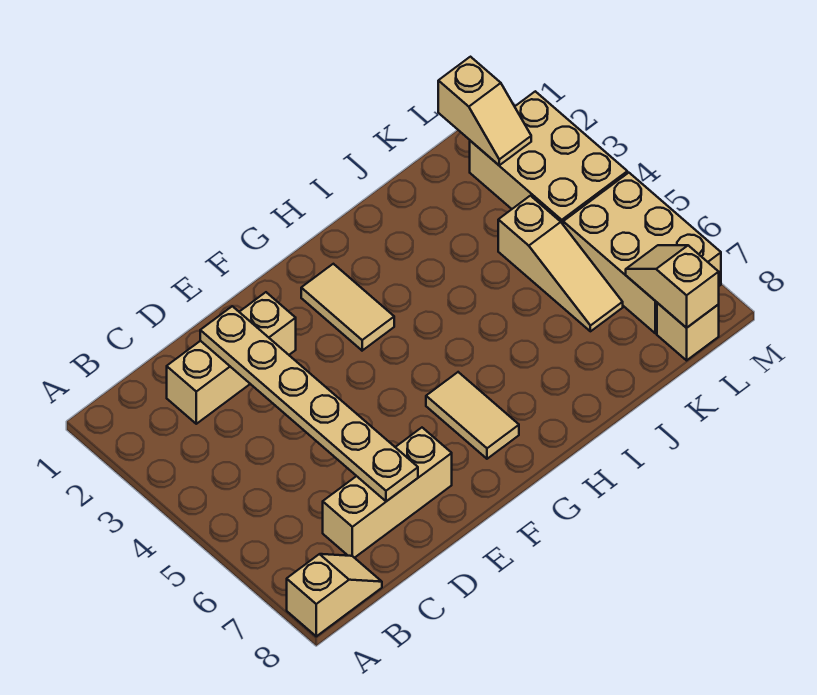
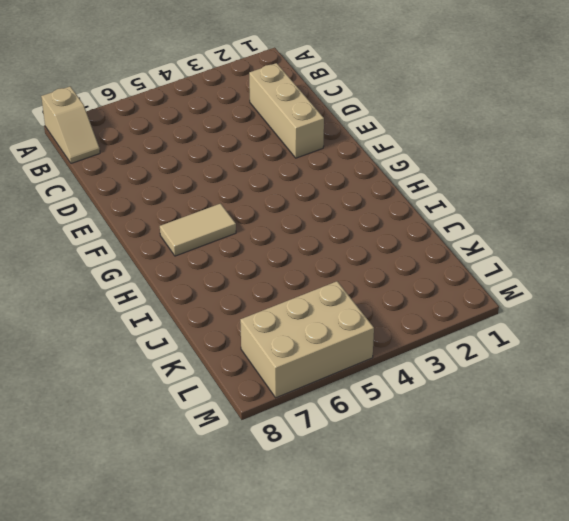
none -> tan brick C7:E7 level 1
none -> tan tile G2:G3 level 1
none -> tan slope K4:K6 level 1 top 4

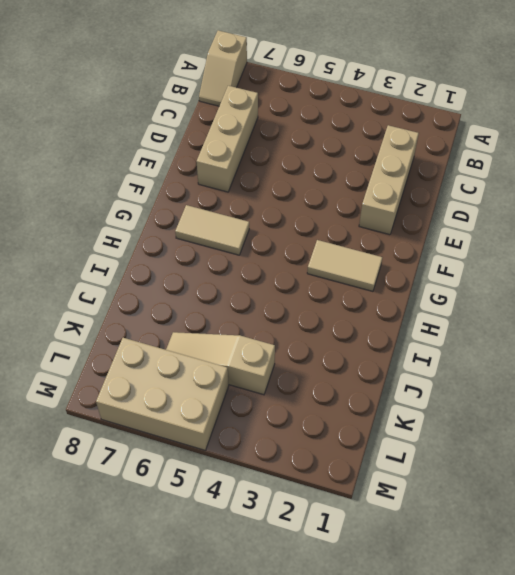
none -> tan brick L2:M4 level 1
none -> tan brick L8 level 1
none -> tan plate D2:D7 level 2

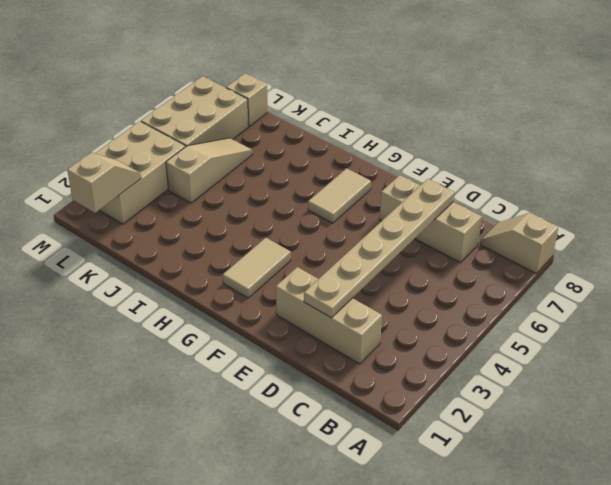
none -> tan slope L7:L8 level 2 top 8

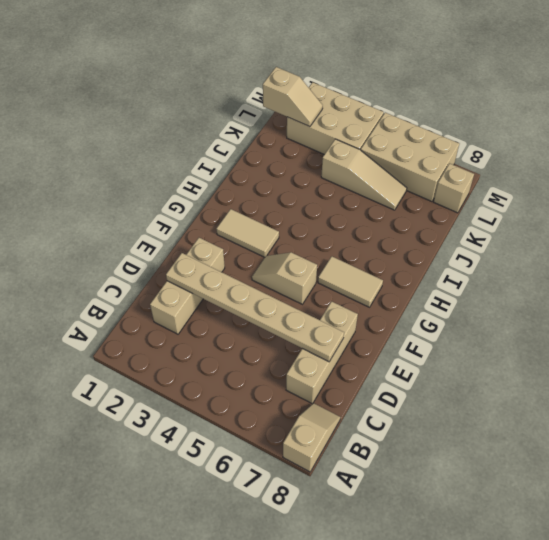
tan slope F4:F5 level 1 top 5 -> tan slope L7:L8 level 2 top 8

